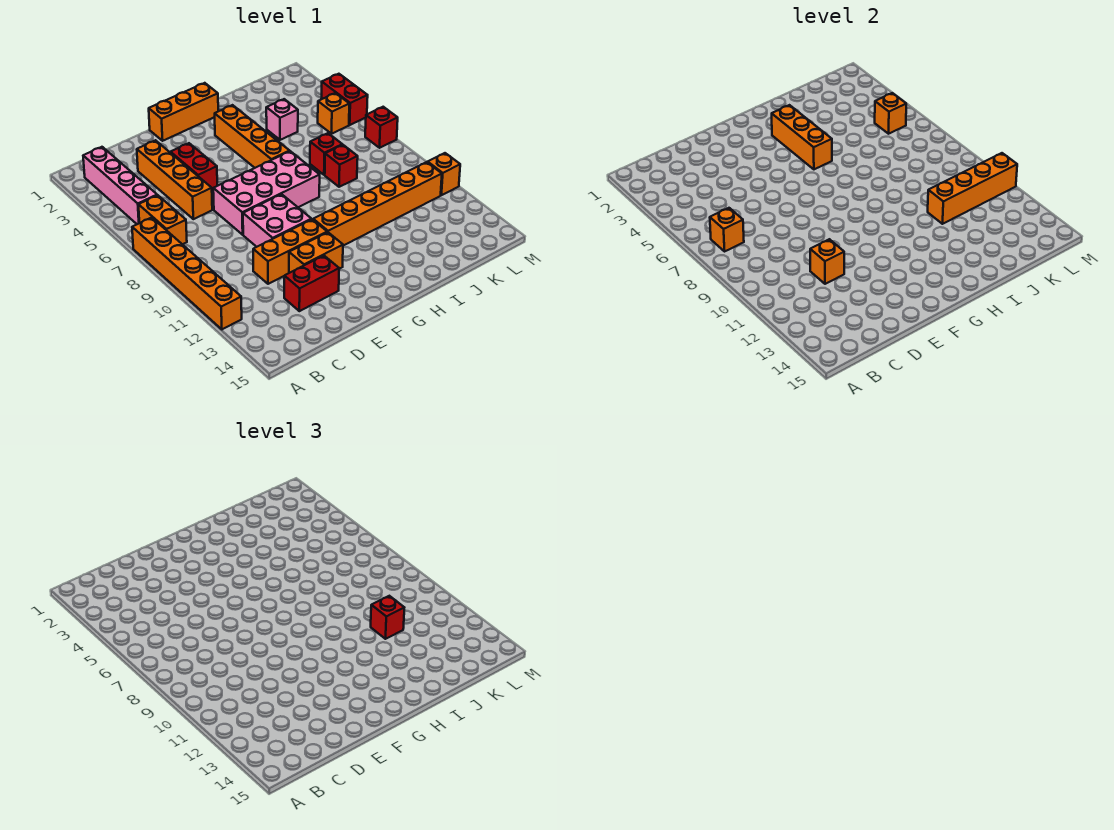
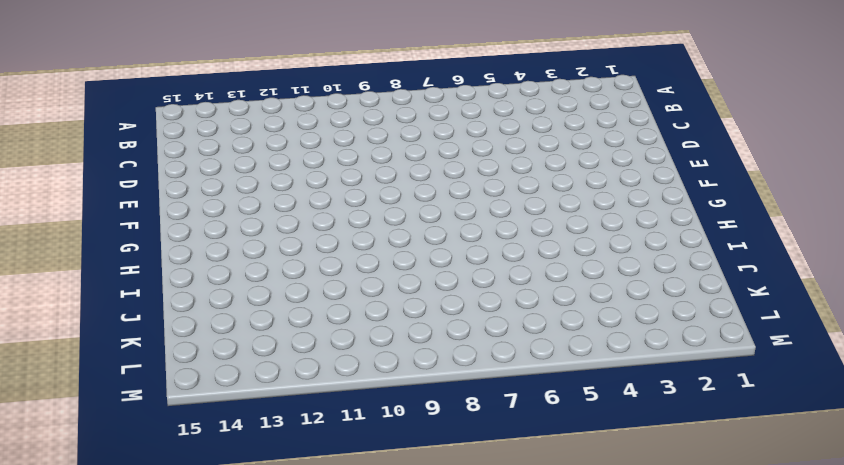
none -> orange brick A7:A12 level 1
none -> pink brick B2:B5 level 1
none -> orange brick B6:B7 level 1

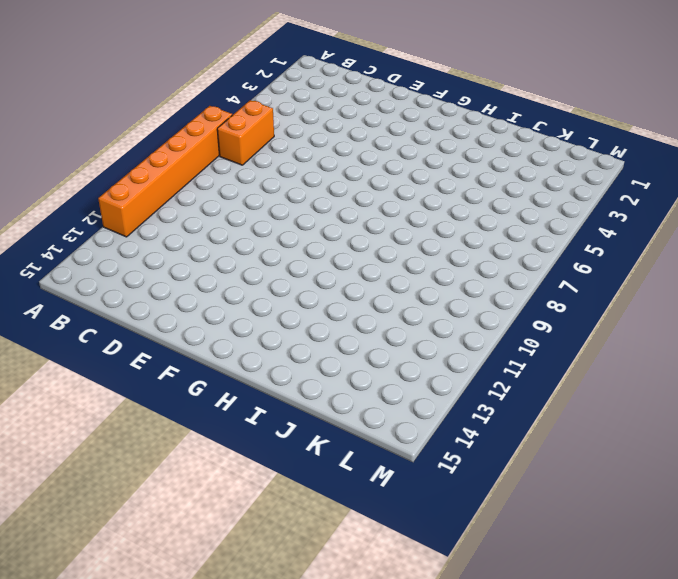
none -> pink brick B2:B5 level 1
none -> orange brick D3:D6 level 1
none -> orange brick D11:F11 level 1

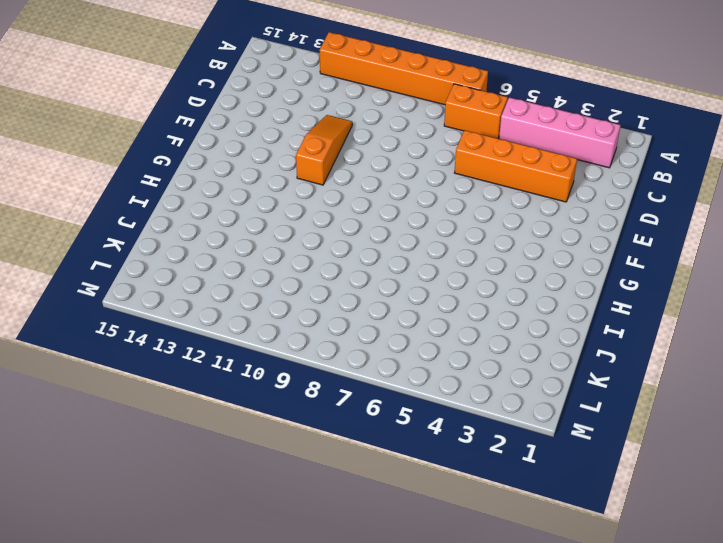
orange slope D11:F11 level 1 top F -> orange brick D11:F11 level 1
none -> red brick D13:E13 level 1
none -> red brick E4:E5 level 1
none -> pink brick E7:H8 level 1

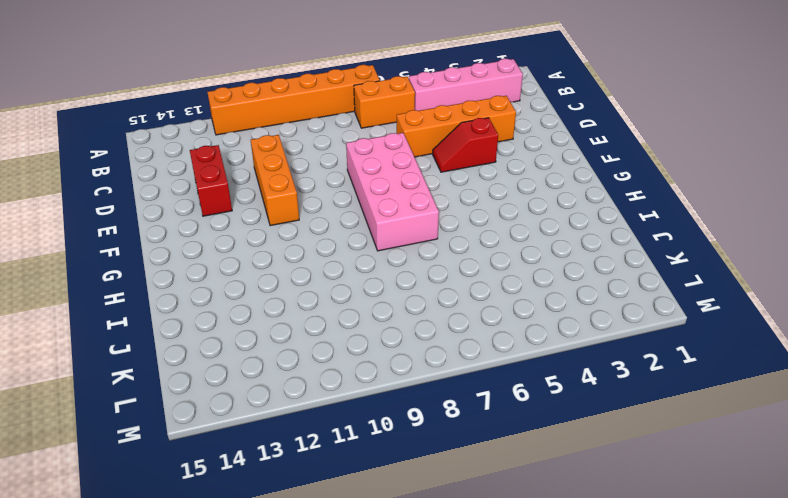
red slope E4:E5 level 1 top 4 -> red brick E4:E5 level 1
none -> pink brick E9:F10 level 1
none -> orange brick E12:F12 level 1
none -> orange brick F1:H1 level 1

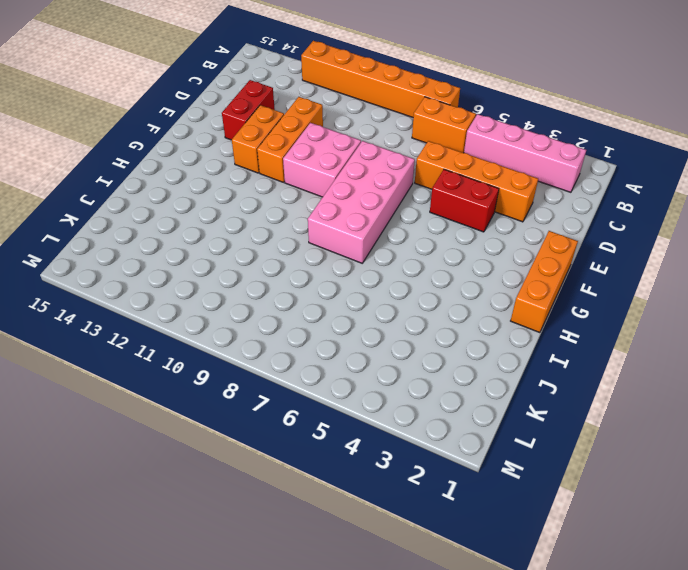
none -> orange brick G11:L11 level 1
none -> orange brick H3:H6 level 1
none -> pink brick J4 level 1

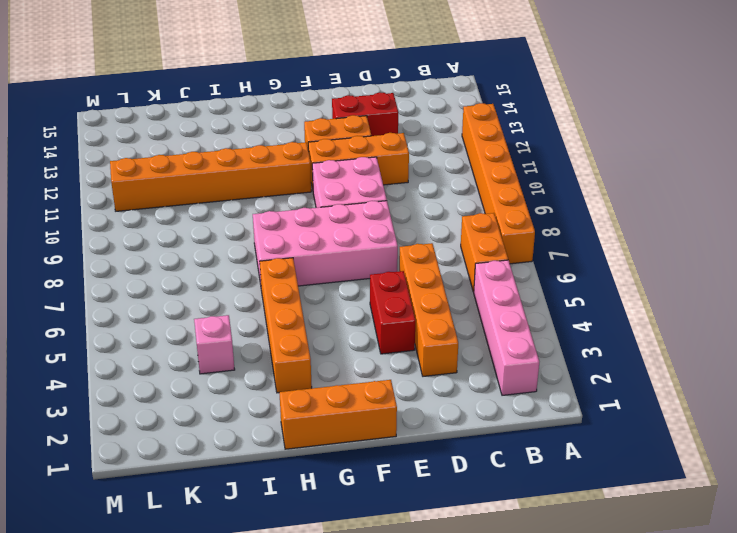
none -> red brick J7 level 1
none -> red brick J8 level 1
none -> orange brick L5 level 1

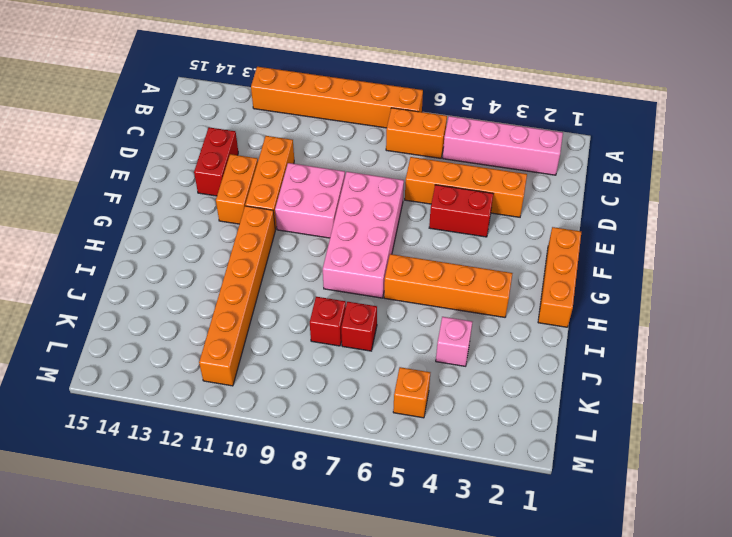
none -> red brick M4:M5 level 1
none -> red brick M7 level 1
none -> orange brick M11 level 1

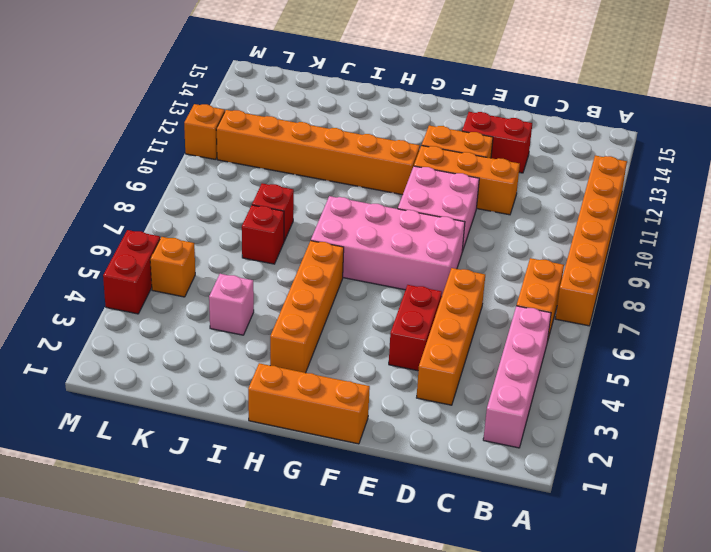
none -> red brick M7 level 1
none -> orange brick B7 level 2
none -> orange brick D11 level 2

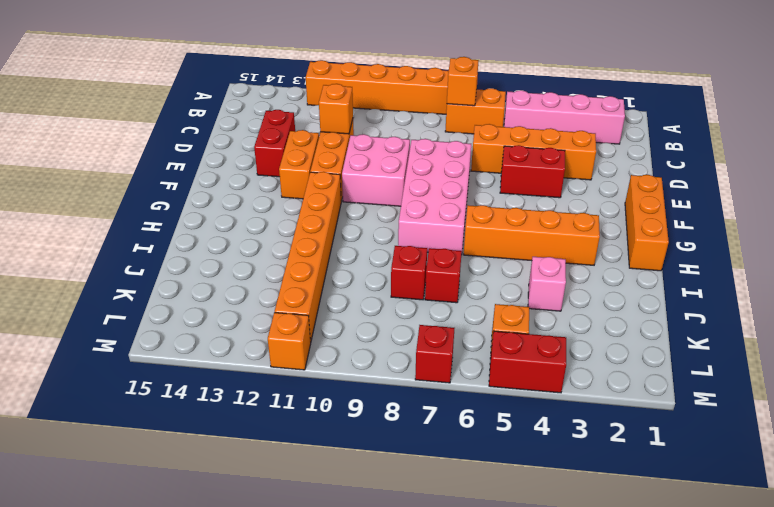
none -> orange brick H3:H5 level 2
none -> orange brick J11:M11 level 2
none -> orange brick L5 level 2

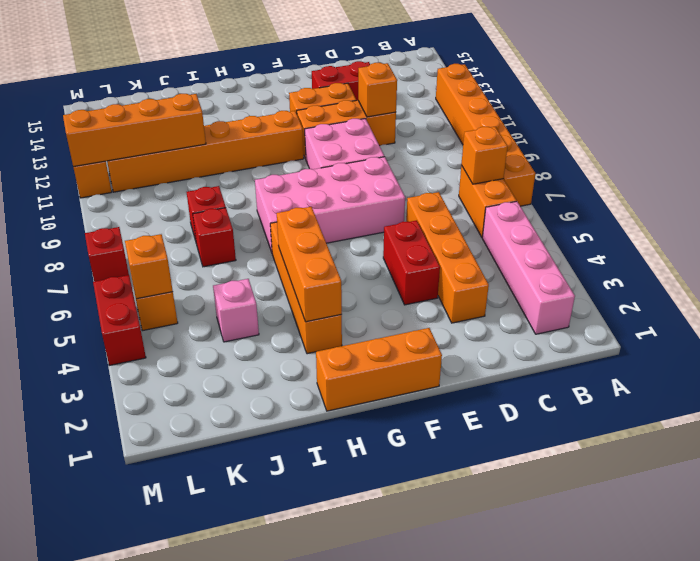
none -> red brick J11 level 3

